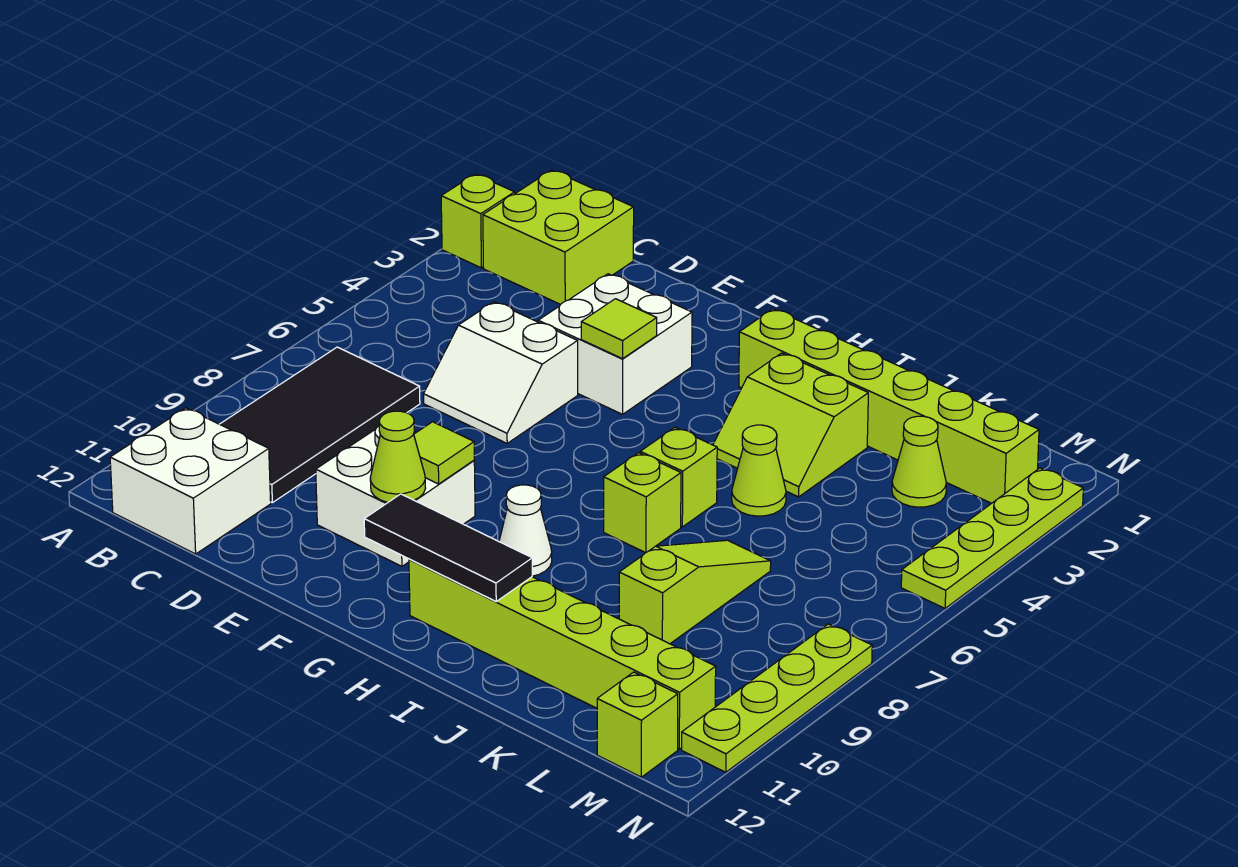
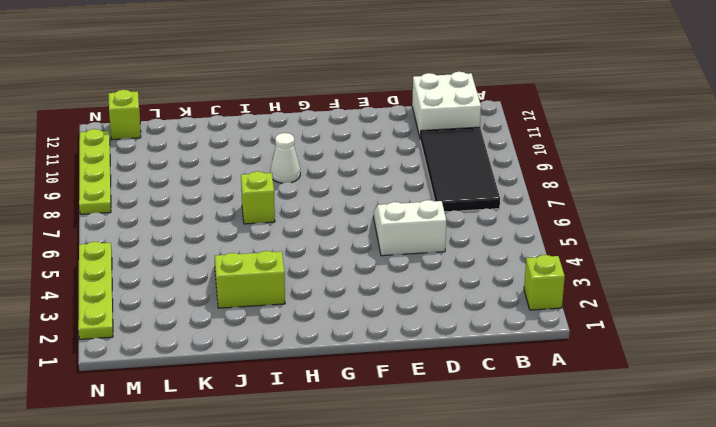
none -> lime brick B1:C2 level 1
none -> white brick E3:F4 level 1
none -> white brick E9:F10 level 1

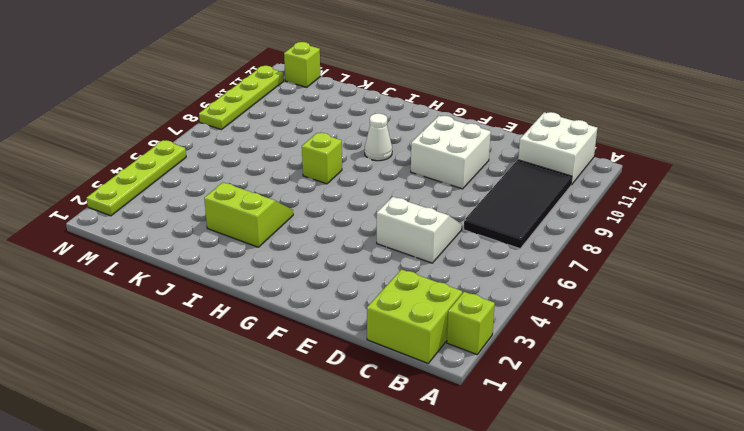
none -> white brick E3:F4 level 1
none -> lime brick H2:M2 level 1
none -> lime brick H11:M11 level 1

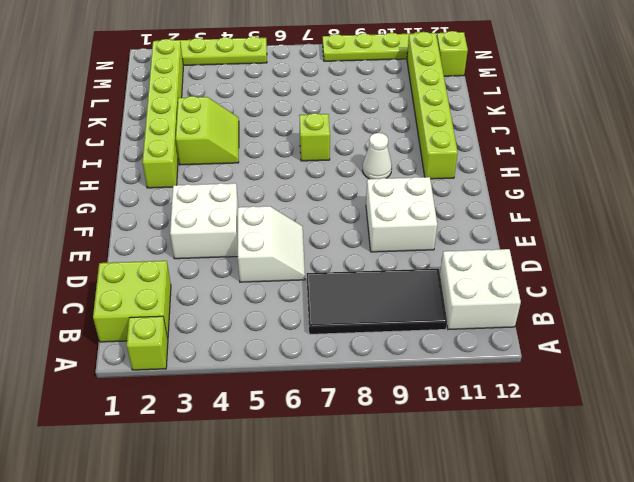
none -> lime brick I6 level 1
none -> lime cone J5 level 1
none -> lime slope K7:K9 level 1 top 9

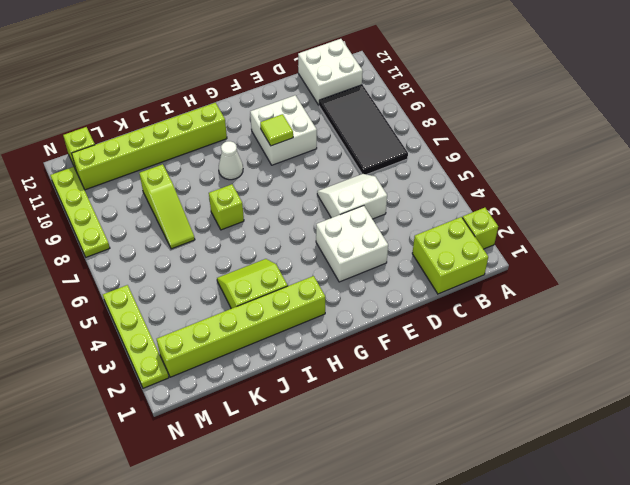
none -> lime brick I6 level 1
none -> lime cone J5 level 1
none -> lime cone L3 level 1

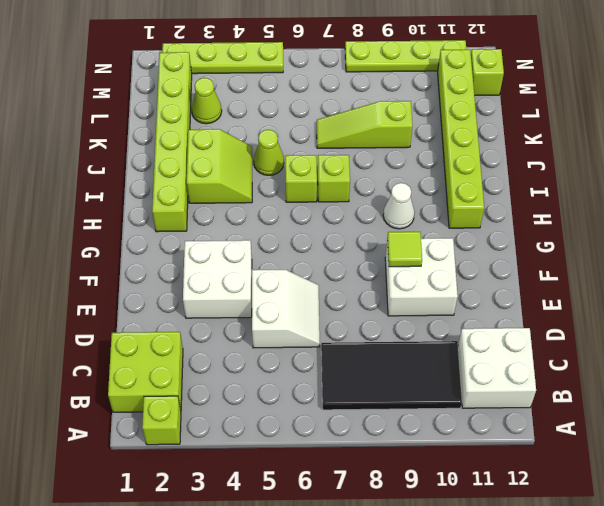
none -> lime tile F4 level 2
none -> lime cone F10 level 2
none -> black tile G11:I11 level 2

